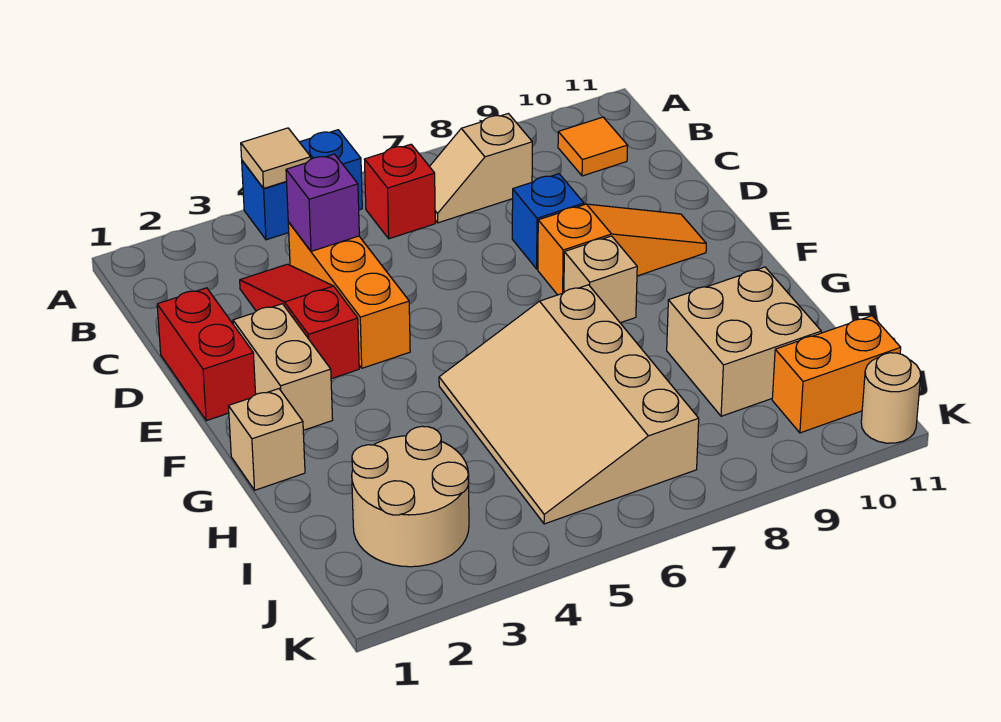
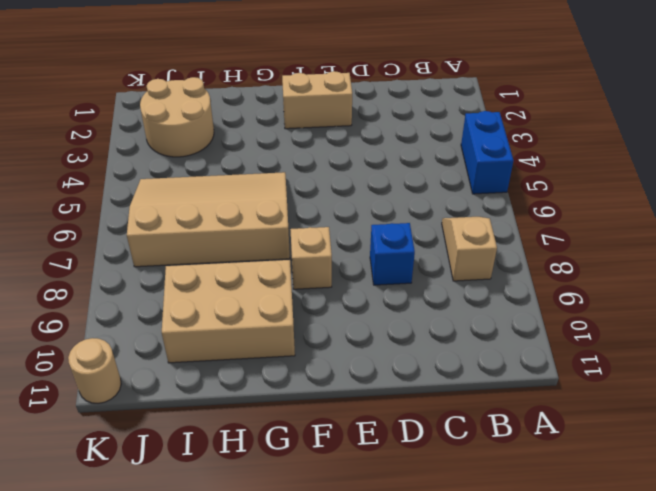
tan brick G9:I10 level 1 -> tan brick H9:I10 level 1
none -> red brick B6 level 1
none -> orange tile B10 level 1
none -> red slope C3:E3 level 1 top E

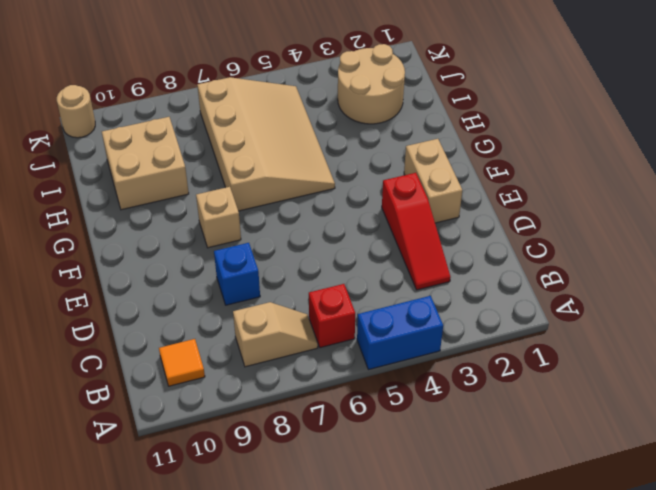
none -> orange brick C4:E4 level 1
none -> red brick D1:E1 level 1
none -> orange slope E8:E10 level 1 top 8

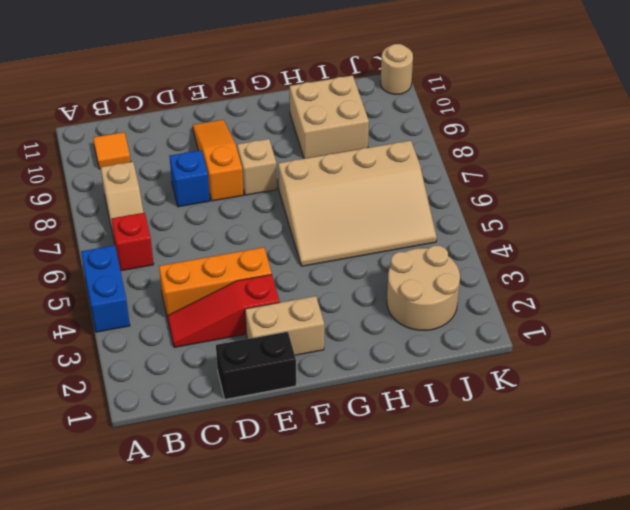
black brick D1:E1 level 1 -> red brick D1:E1 level 1
none -> tan brick G1 level 1
none -> orange brick J10:J11 level 1
none -> tan tile A4 level 2

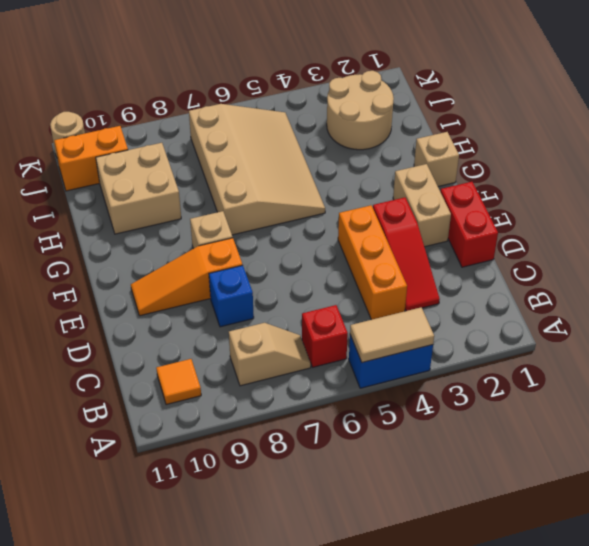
tan tile A4:A5 level 2 -> tan tile A4 level 2
none -> purple brick C4 level 2

